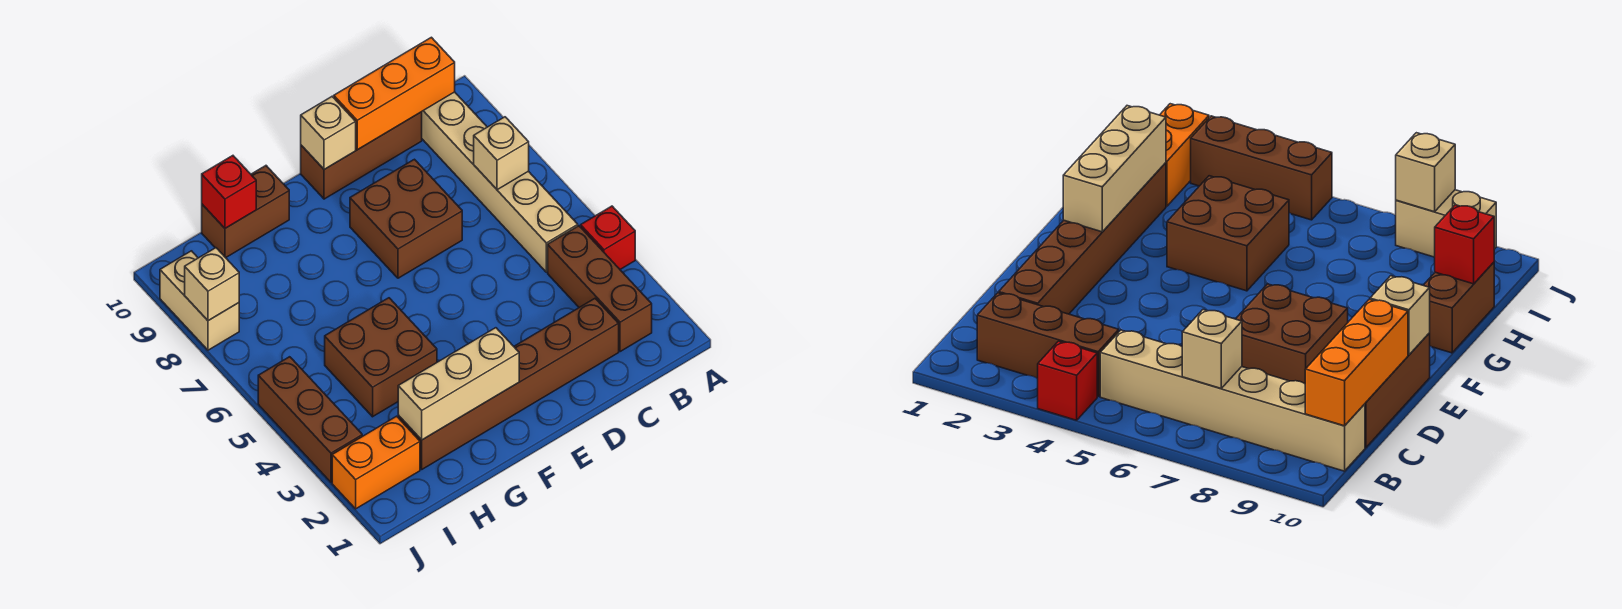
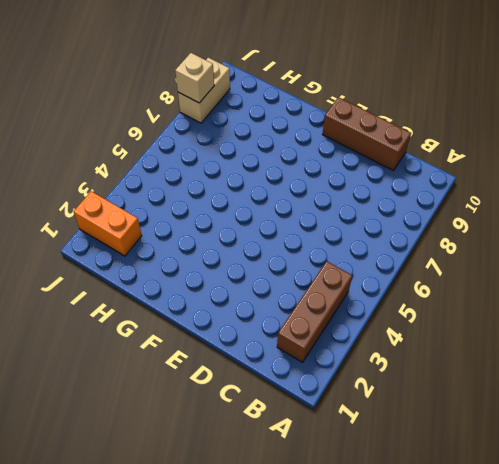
none -> red brick A4 level 1
none -> tan brick B5:B10 level 1
none -> brown brick C2:H2 level 1

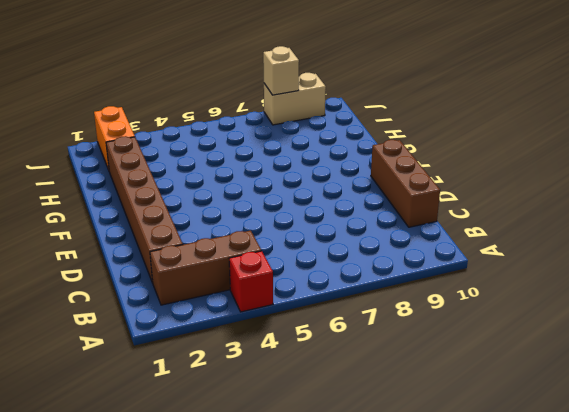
none -> tan brick B5:B10 level 1
none -> brown brick D7:E8 level 1
none -> brown brick G4:H5 level 1

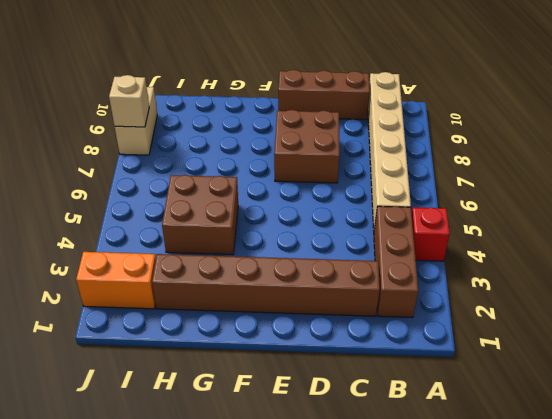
none -> brown brick G10:H10 level 1
none -> brown brick J3:J5 level 1
none -> tan brick B7 level 2

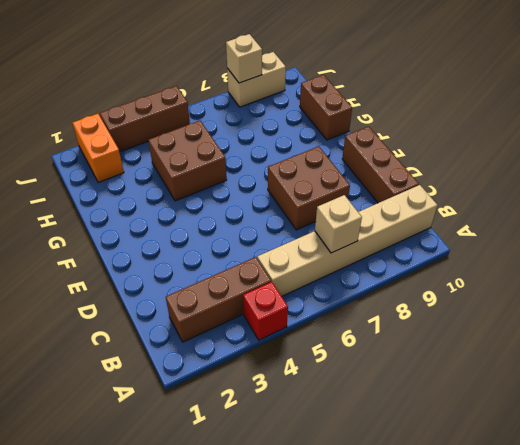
none -> brown brick C2:H2 level 1
none -> orange brick B10:D10 level 2
none -> tan brick E10 level 2

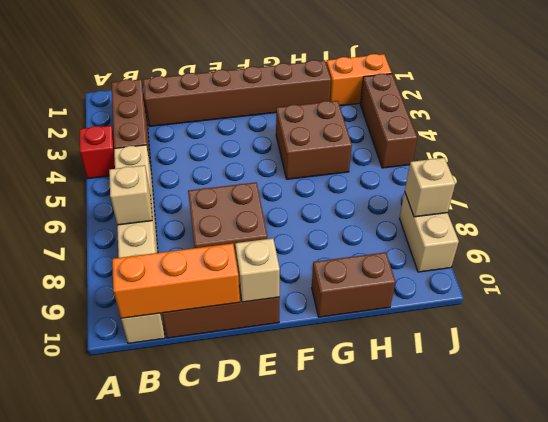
none -> tan brick F2:H2 level 2
none -> red brick H10 level 2

